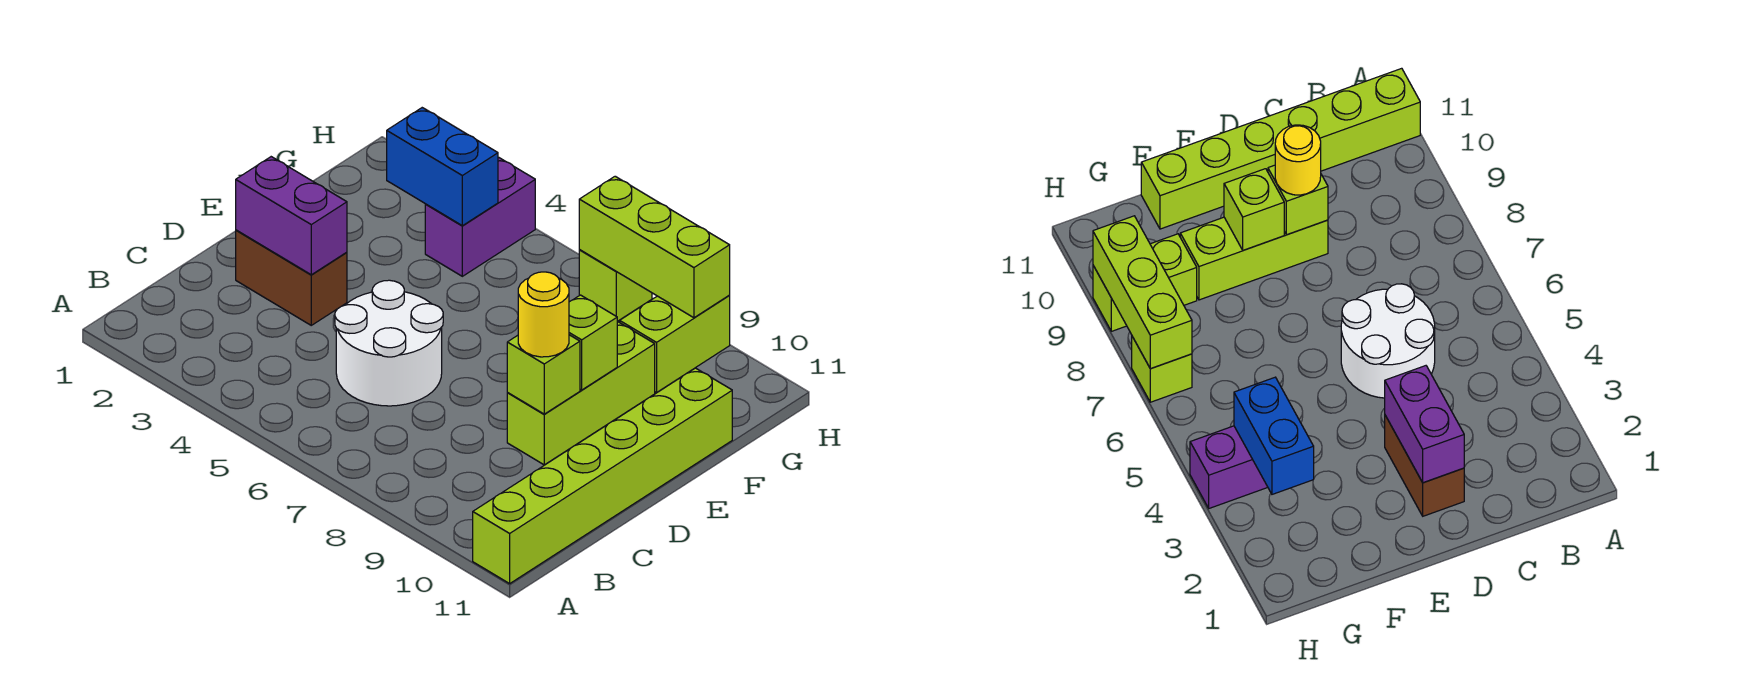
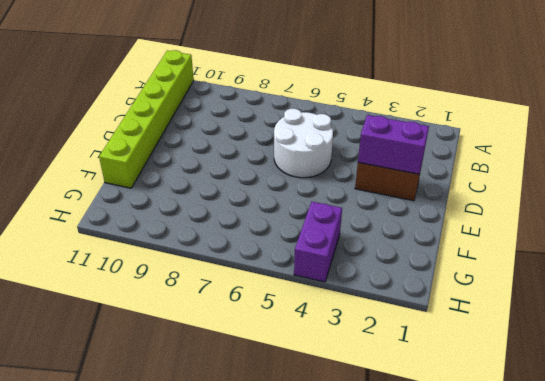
none -> lime brick D9:F9 level 1
none -> lime brick G9:H9 level 1
none -> lime brick H7 level 1

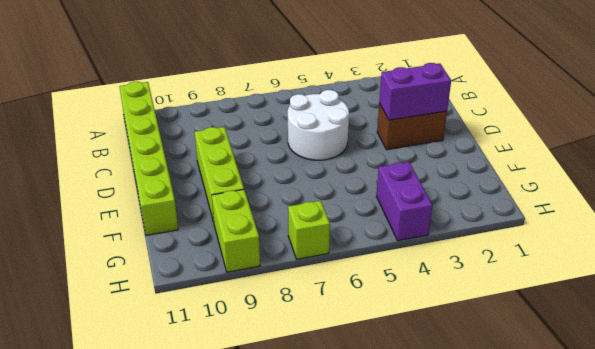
none -> lime brick D9 level 2
none -> lime brick E9 level 2
none -> blue brick G3:G4 level 2

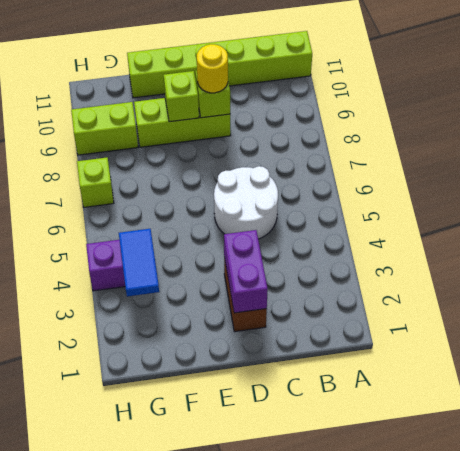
blue tile G3:G4 level 2 -> blue brick G3:G4 level 2
none -> lime brick H7:H9 level 2

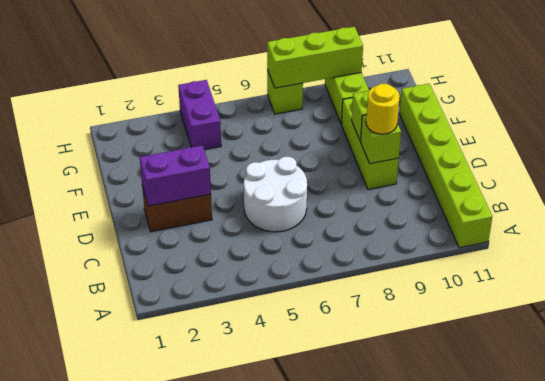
none -> blue brick G3:G4 level 2

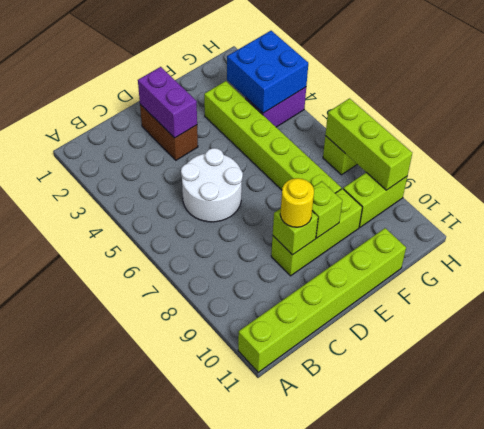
lime brick F3:F8 level 1 -> none
blue brick G3:H4 level 2 -> blue brick G3:G4 level 2

